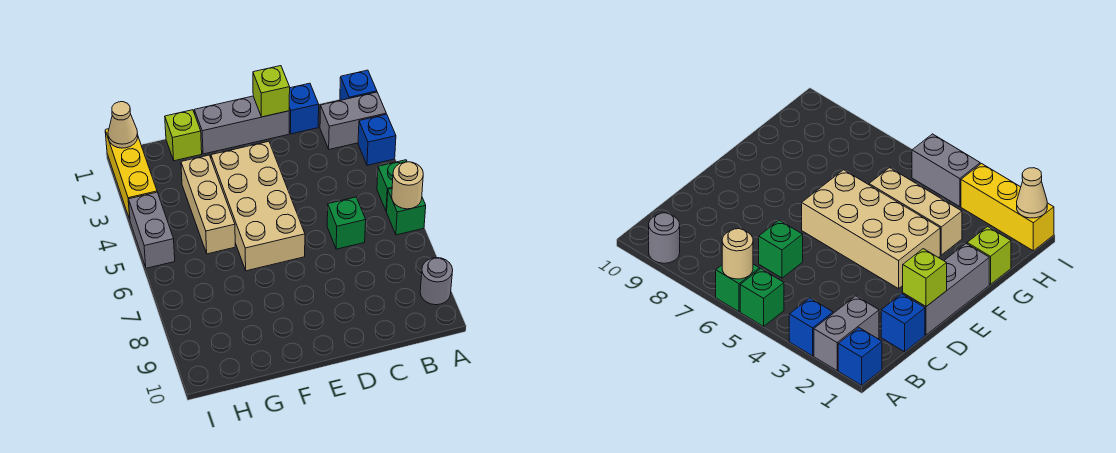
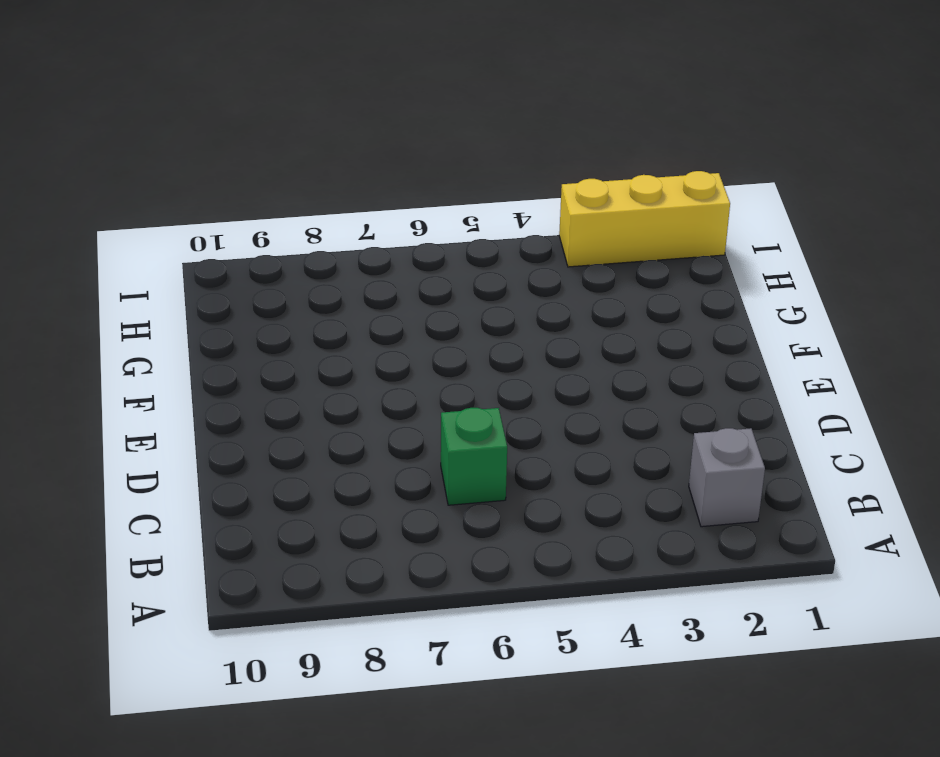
grey brick B2 level 1 -> grey brick A2:B2 level 1
none -> blue brick A1 level 1
none -> blue brick A3 level 1
none -> green brick A5 level 1

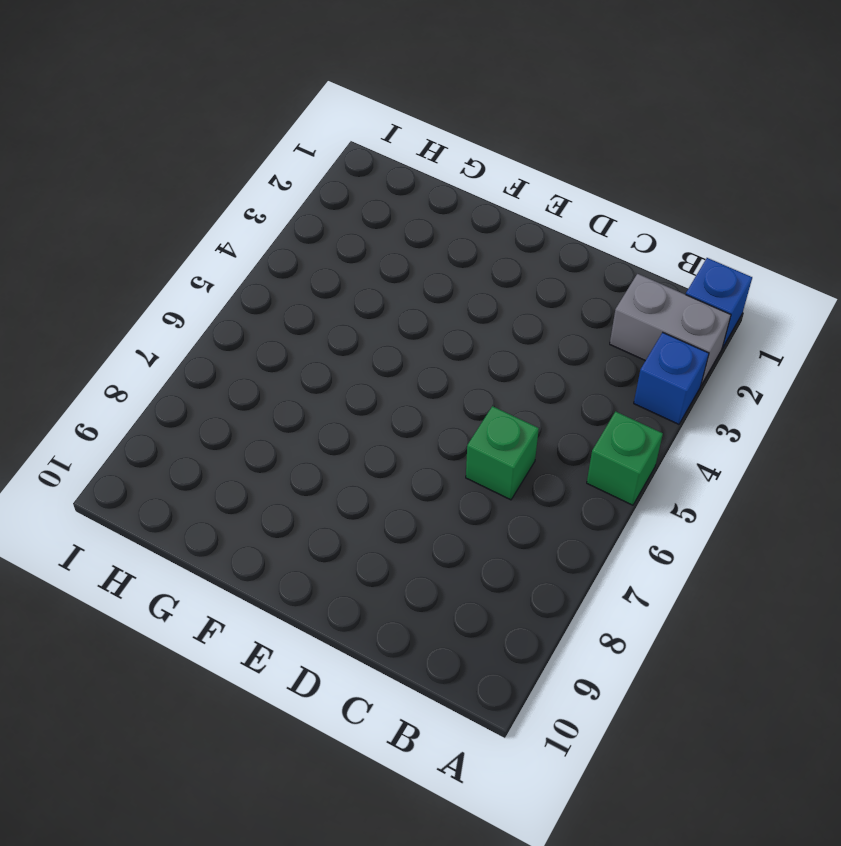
none -> green brick A6 level 1
none -> grey round brick A9 level 1
none -> blue brick C1 level 1

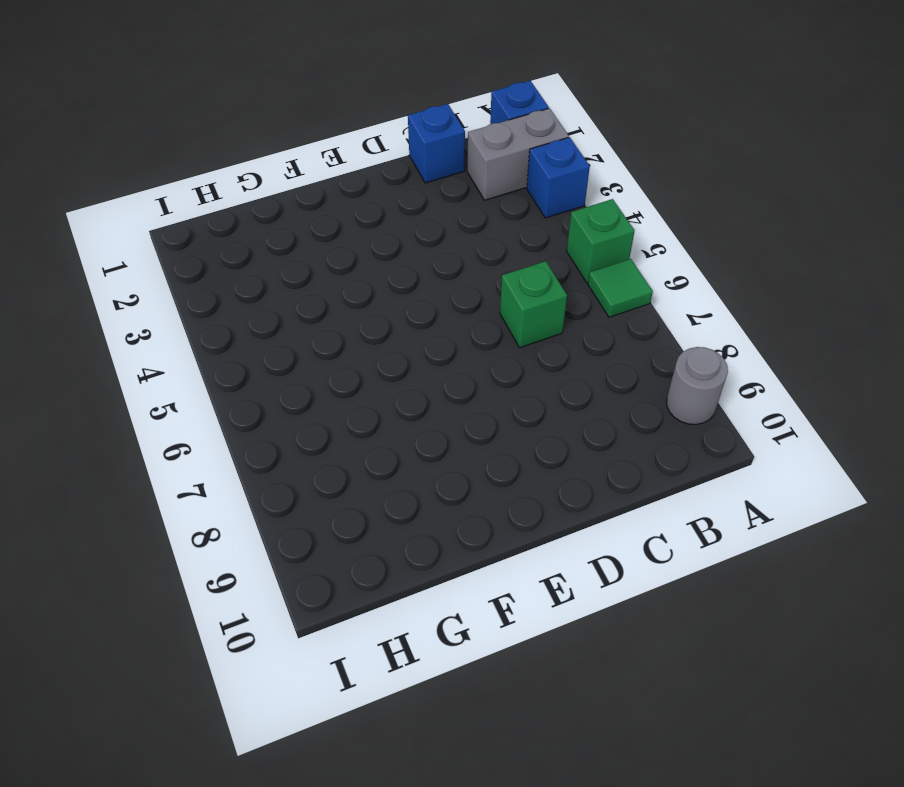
green tile A6 level 1 -> green brick A6 level 1
none -> grey brick D1:F1 level 1
none -> tan brick E3:F6 level 1
none -> lime brick G1 level 1

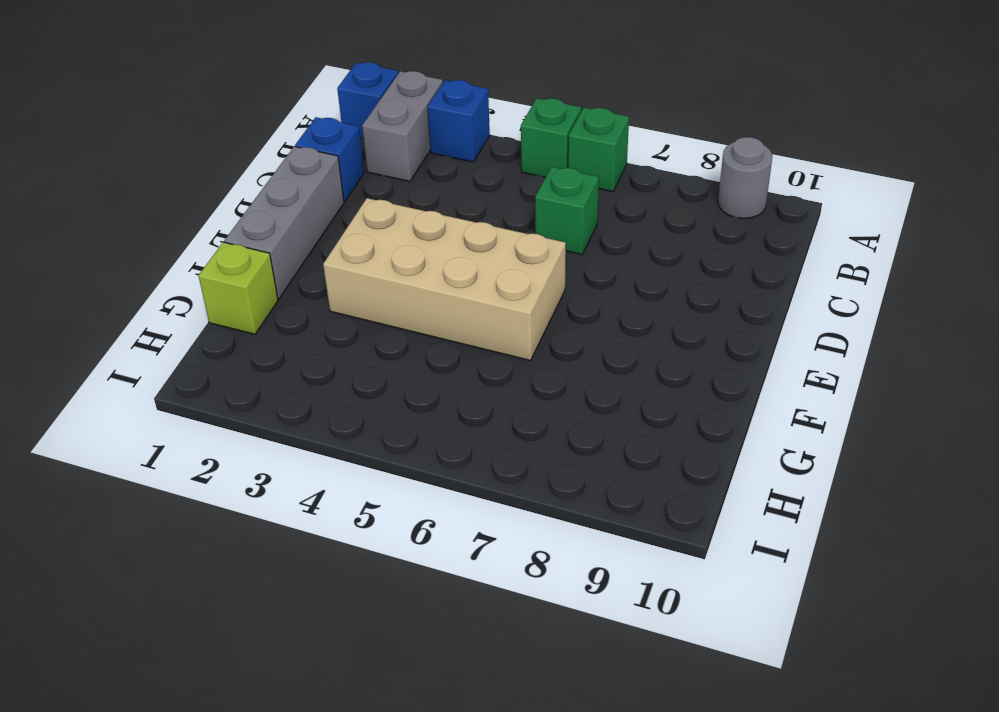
none -> tan brick G3:G5 level 1
none -> yellow brick I1:I3 level 1
none -> grey brick I4:I5 level 1

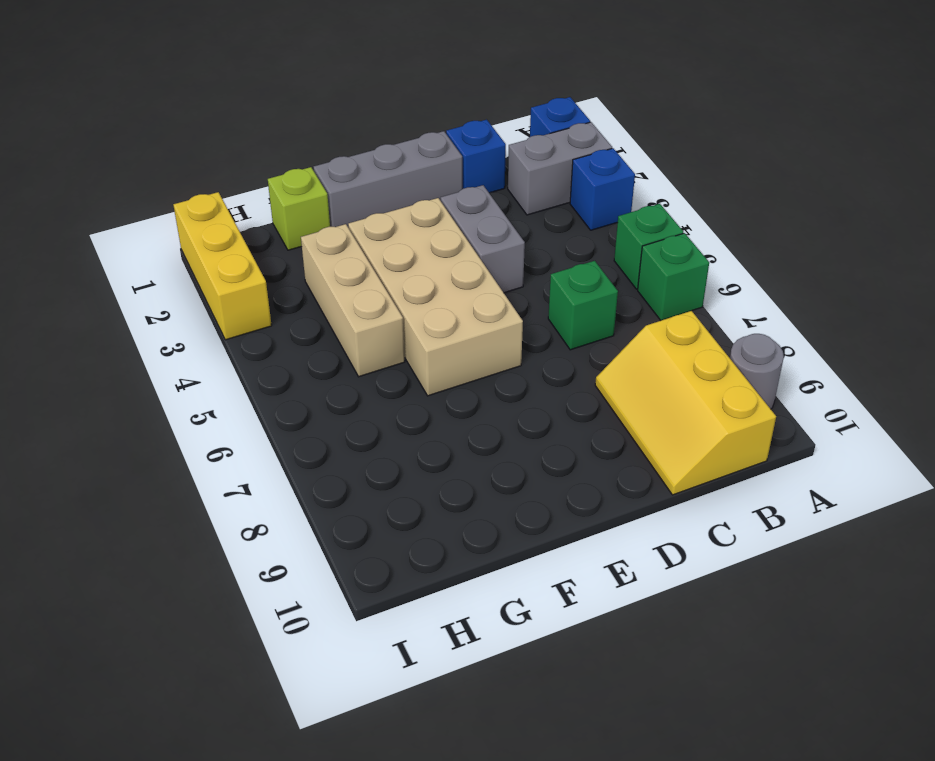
yellow slope B8:C10 level 1 top B -> none
grey brick D3:D4 level 1 -> grey brick I4:I5 level 1
none -> tan round brick A6 level 2
none -> lime brick D1 level 2
none -> tan cone I1 level 2

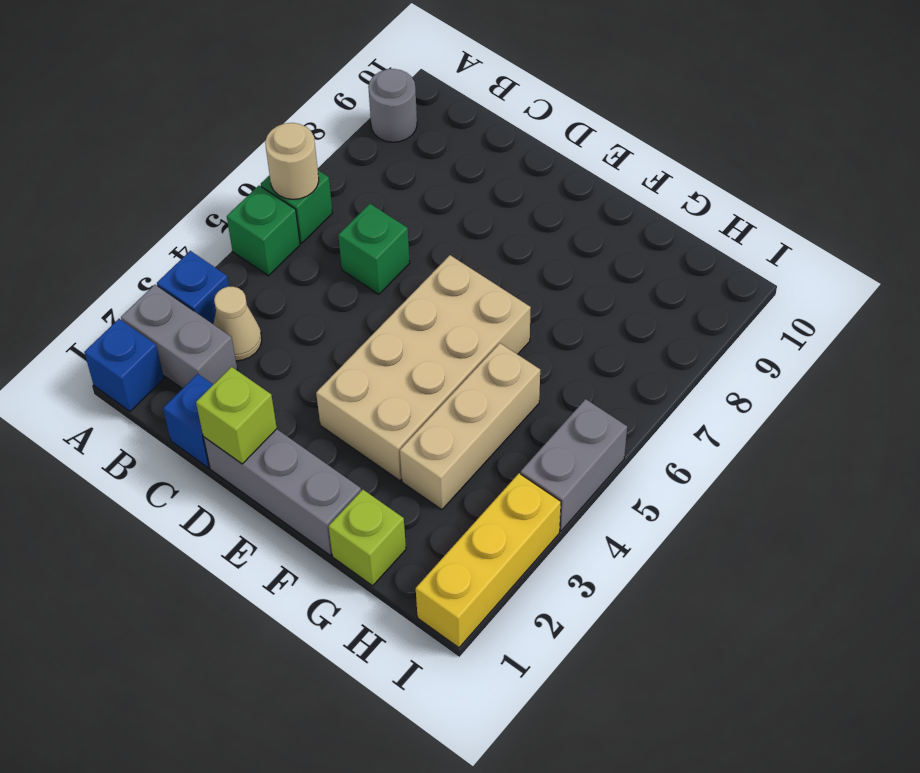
tan cone B3 level 1 -> tan cone I1 level 2

